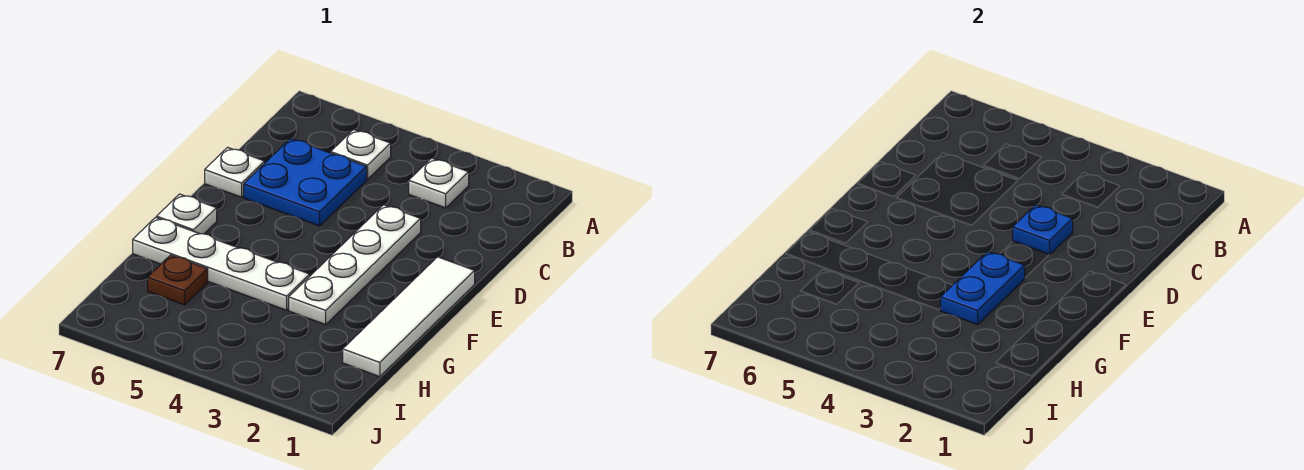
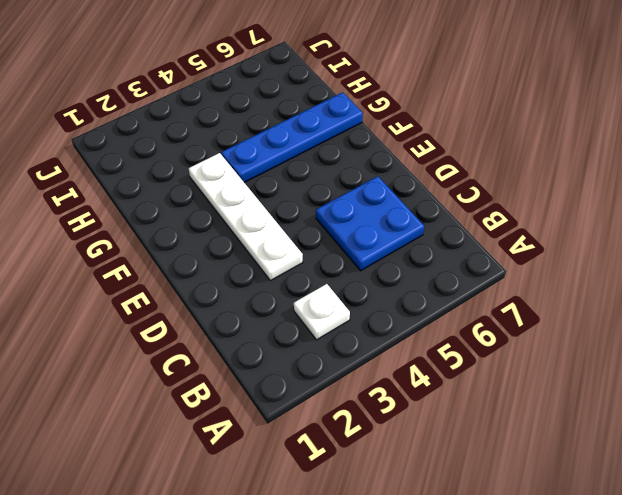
blue plate G4:G7 level 1 -> white plate G4:G7 level 1
none -> white plate B5 level 1
none -> white plate D7 level 1

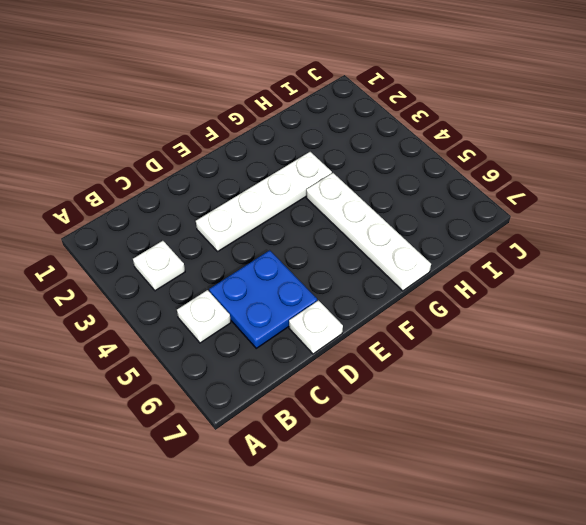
none -> white tile E1:H1 level 1
none -> white plate F7 level 1

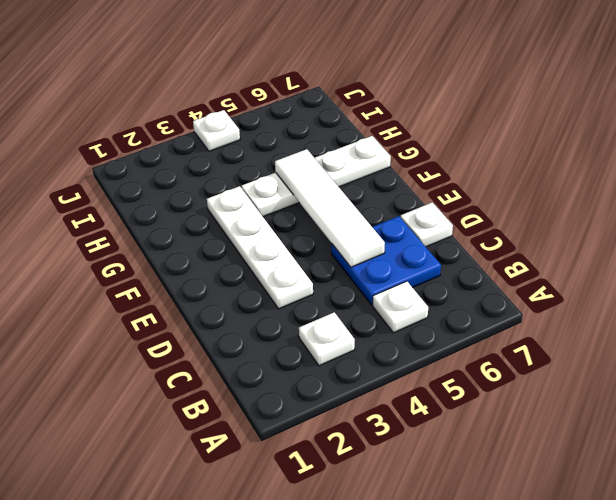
white tile D5:G5 level 2 -> white tile E1:H1 level 1
white plate J4 level 1 -> white plate F7 level 1
none -> brown plate H6 level 1
none -> blue plate D3 level 2

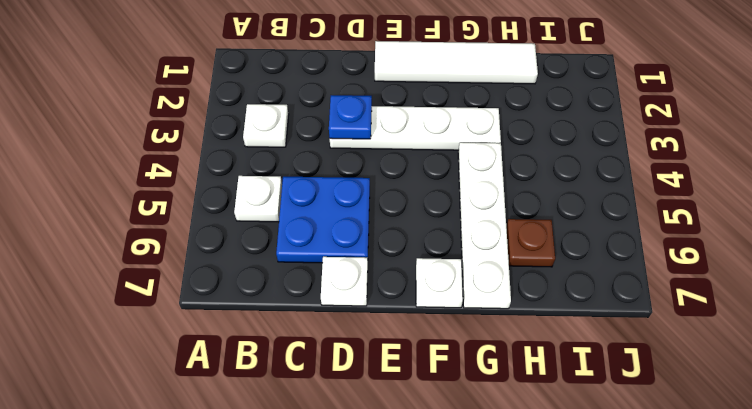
none -> blue plate F3:G3 level 2

